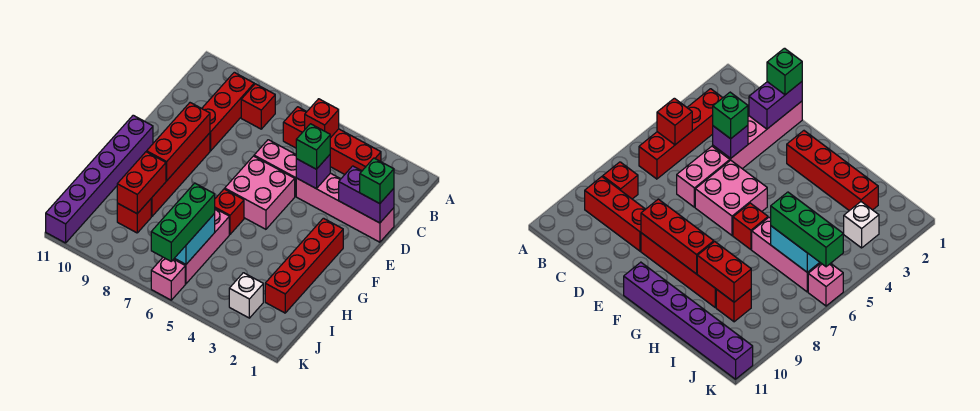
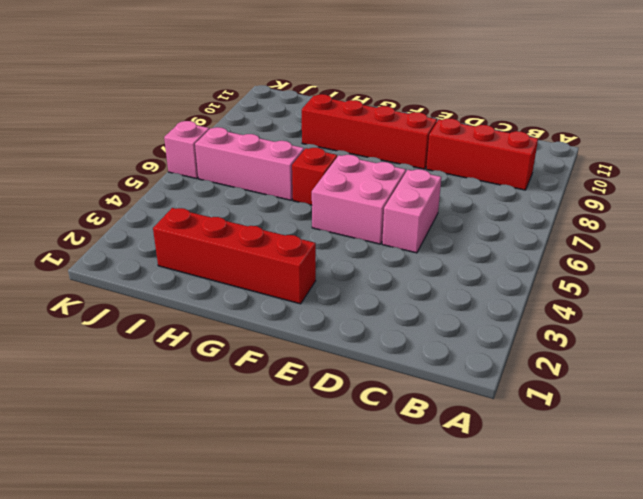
none -> red brick B3:B6 level 1
none -> red brick B8 level 1
none -> pink brick D1:D4 level 1

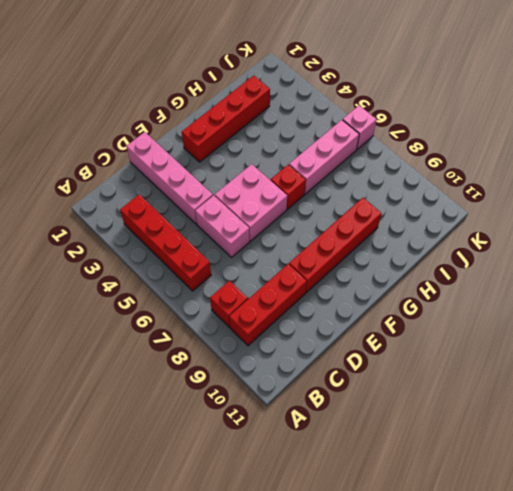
none -> purple brick F11:K11 level 1
none -> red brick I9 level 1
none -> white brick J3 level 1

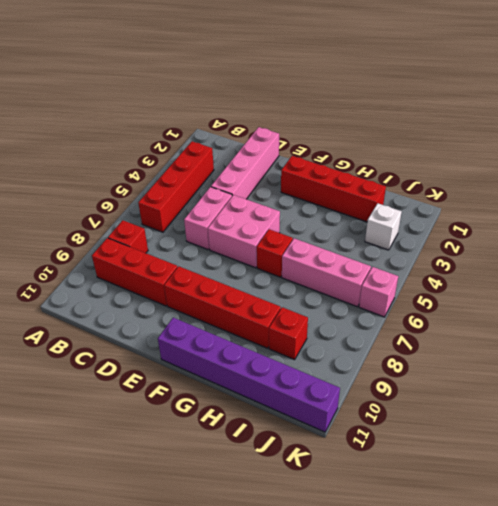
none -> red brick B5 level 2
none -> purple brick D1:D2 level 2
none -> purple brick D4 level 2

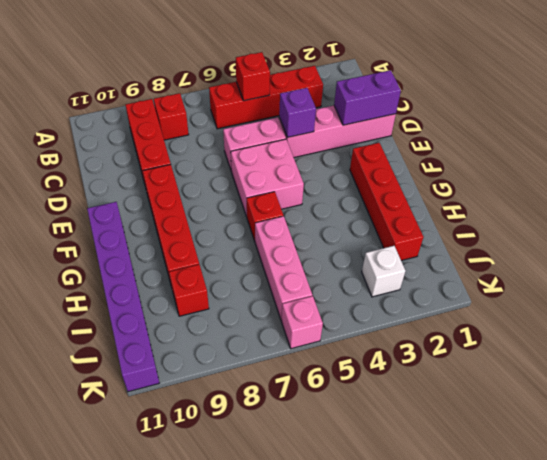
none -> red brick E9:G9 level 2
none -> red brick H9:I9 level 2
none -> cyan brick I6:J6 level 2

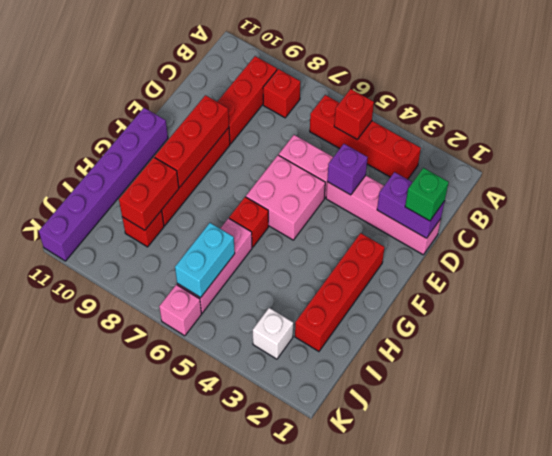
none -> green brick D4 level 3
none -> green brick I6:K6 level 3

